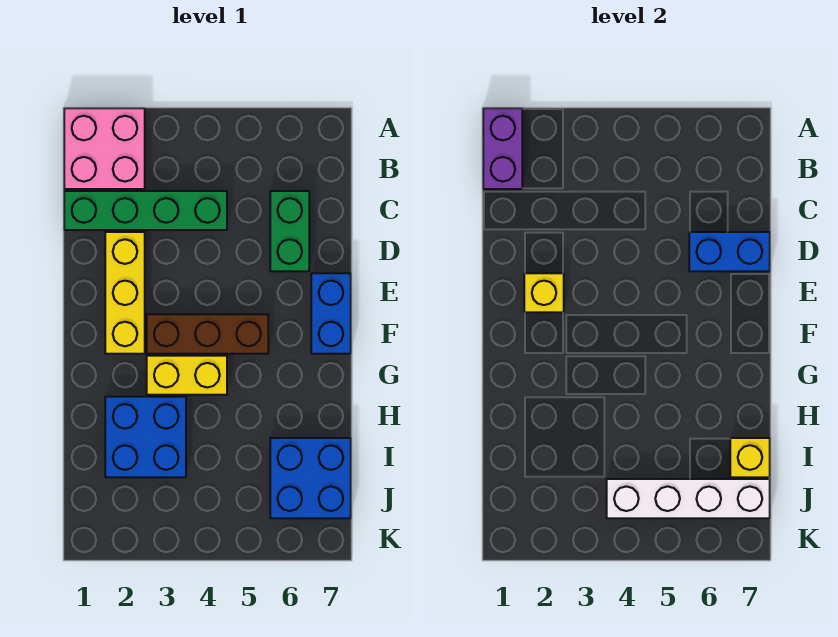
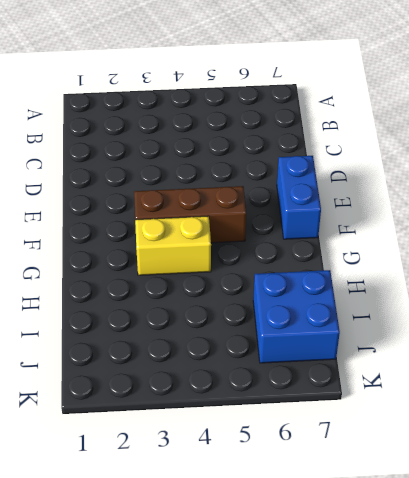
none -> pink brick A1:B2 level 1
none -> green brick C1:C4 level 1
none -> green brick C6:D6 level 1

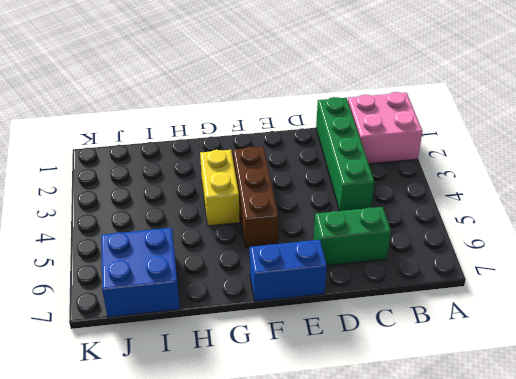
none -> yellow brick D2:F2 level 1
none -> blue brick H2:I3 level 1
none -> purple brick A1:B1 level 2

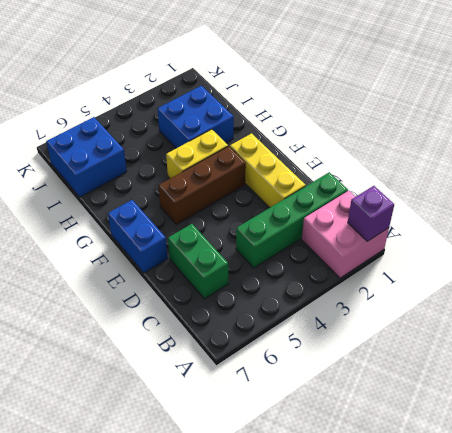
purple brick A1 level 2 -> purple brick A1:B1 level 2
none -> blue brick D6:D7 level 2
none -> yellow brick E2 level 2
none -> yellow brick I7 level 2

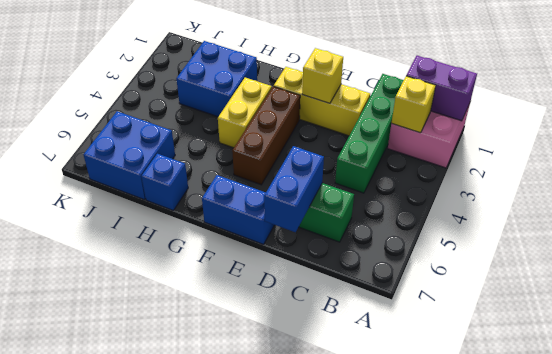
yellow brick B2 level 2 -> yellow brick I7 level 2
blue brick H7 level 1 -> none
none -> white brick J4:J7 level 2

